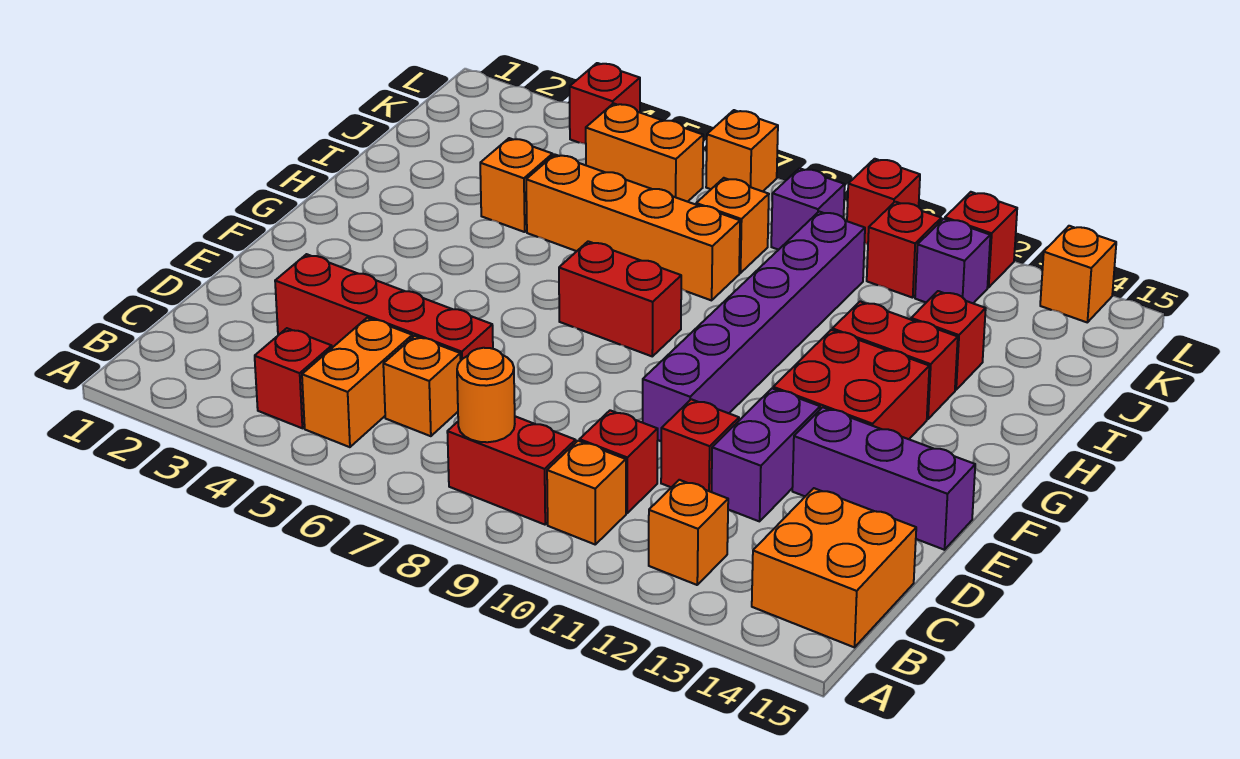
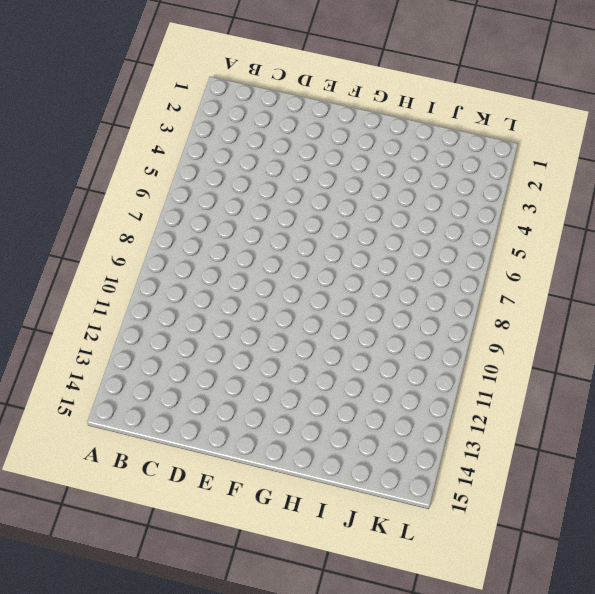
none -> red brick B4 level 1
none -> orange brick B5:C5 level 1
none -> red brick B8:B9 level 1
none -> orange brick B10 level 1

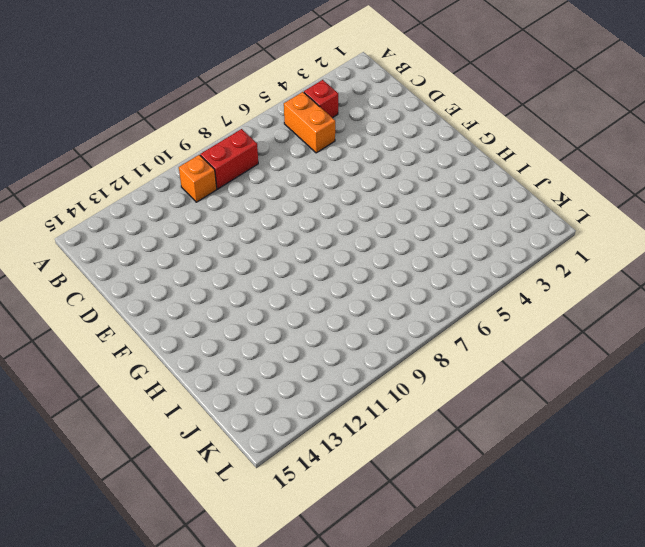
none -> orange brick B12 level 1
none -> orange brick B14:C15 level 1
none -> orange brick C6 level 1
none -> red brick C10 level 1

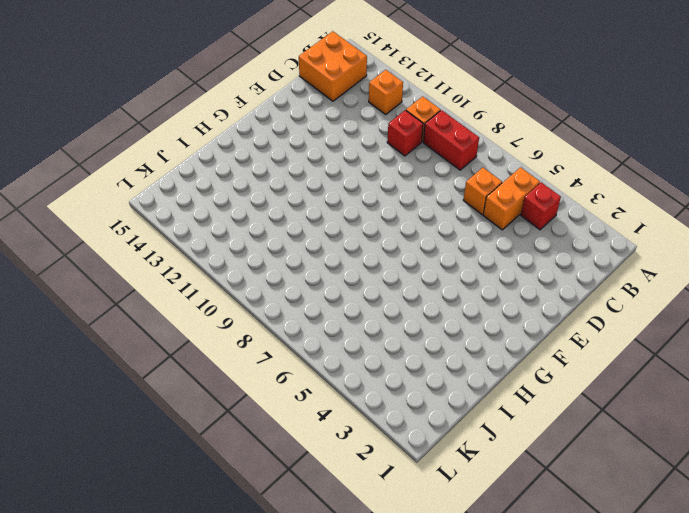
none -> red brick D3:D6 level 1
none -> red brick D11 level 1
none -> purple brick D12:E12 level 1
none -> purple brick E10:J10 level 1

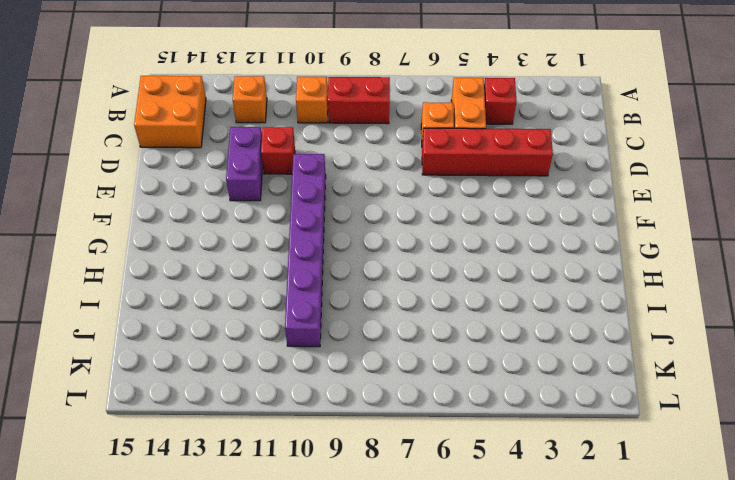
none -> red brick C10 level 1
none -> purple brick E13:E15 level 1
none -> red brick F12:G13 level 1
none -> red brick G7:G8 level 1

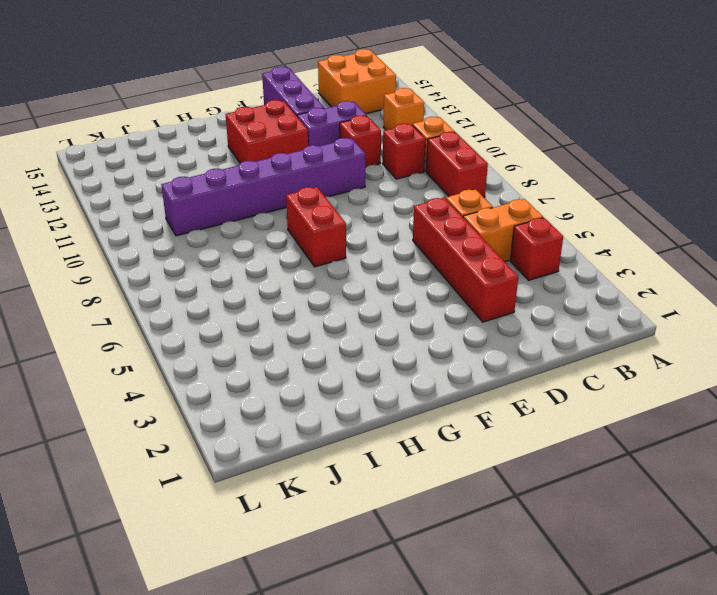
none -> red brick H12:H13 level 1
none -> orange brick I4 level 1
none -> orange brick I5:I8 level 1
none -> red brick I13 level 1

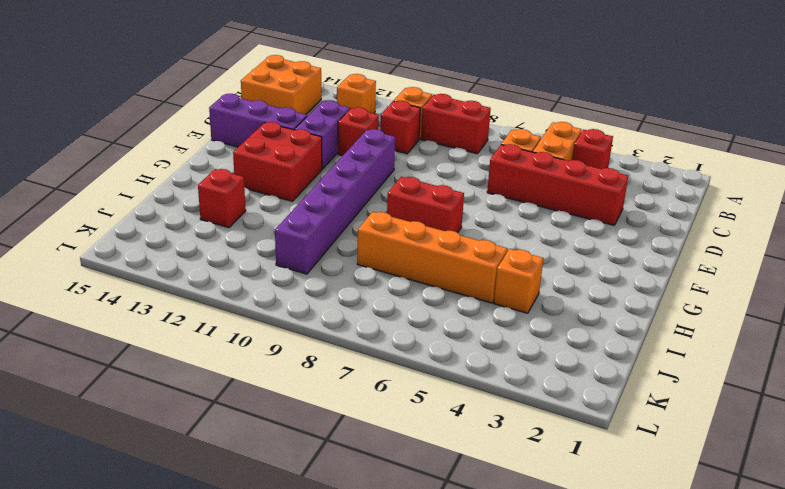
none -> red brick H12:H13 level 1
none -> orange brick J8 level 1
none -> orange brick K5:K6 level 1
none -> purple brick K9 level 1

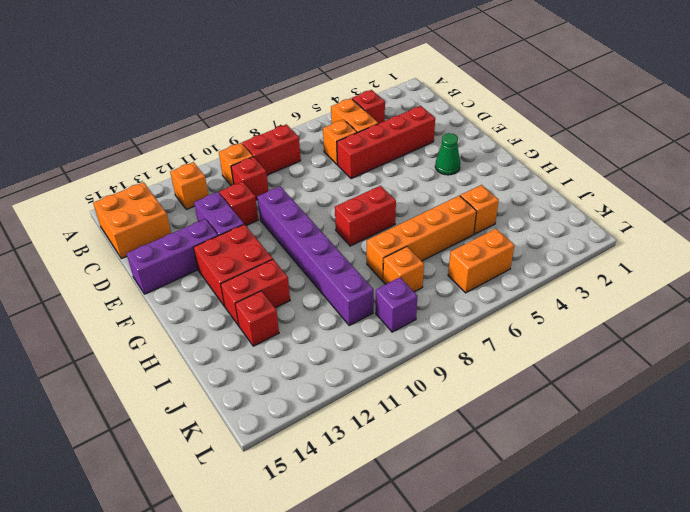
green cone F3 level 1 -> none
none -> red brick K11 level 1
none -> purple brick K12 level 1
none -> red brick L4 level 1
none -> orange brick L7 level 1

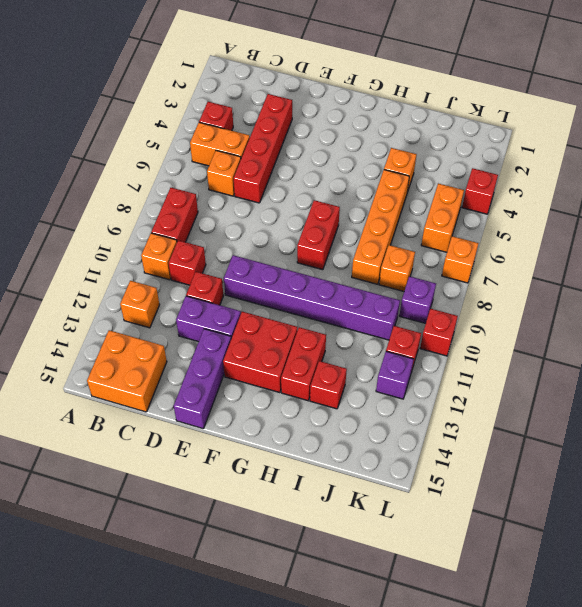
none -> red brick L12 level 1
none -> orange brick L14 level 1
none -> orange round brick B8 level 2

